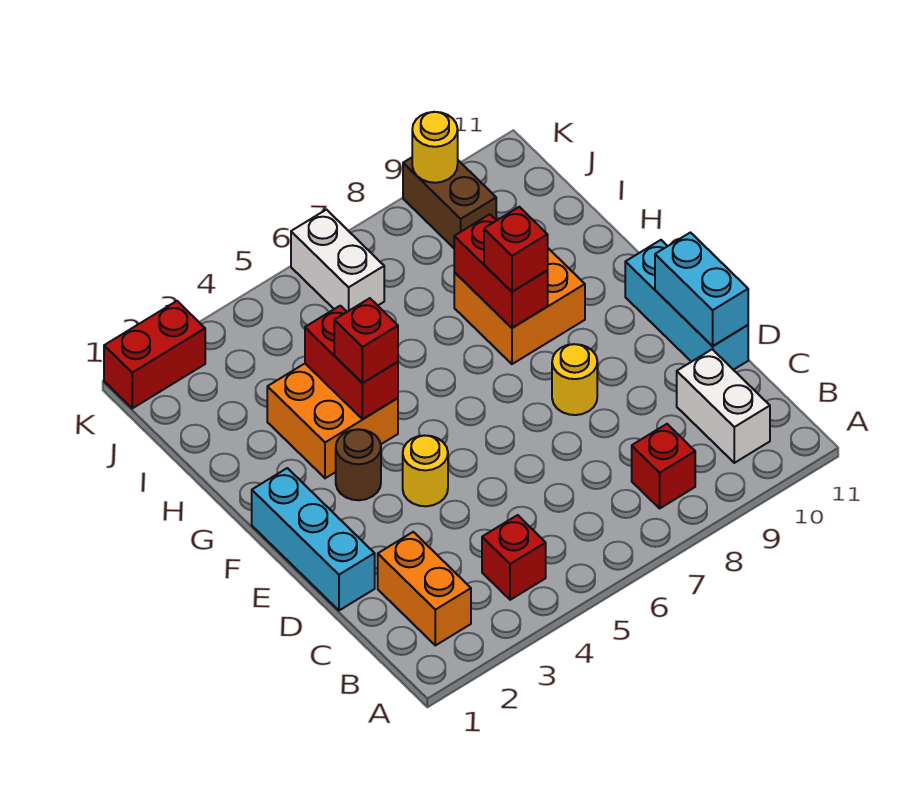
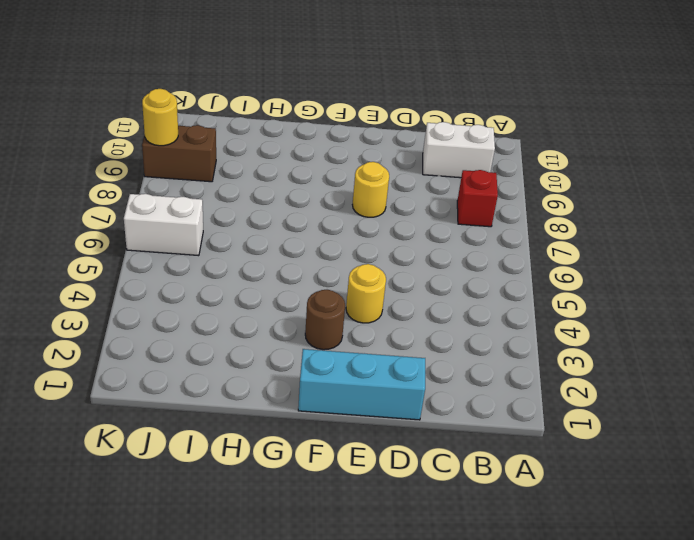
none -> orange brick B2:C2 level 1
none -> red brick B4 level 1
none -> cyan brick D11:F11 level 1

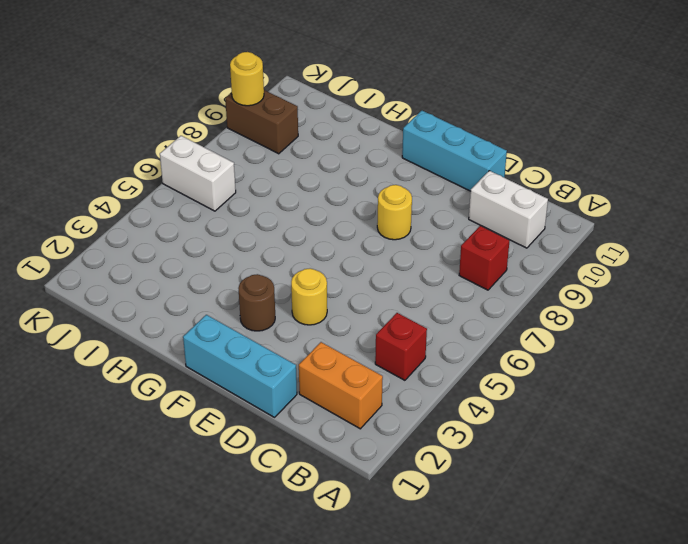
none -> orange brick G3:H4 level 1
none -> orange brick G8:H9 level 1
none -> red brick K1:K2 level 1

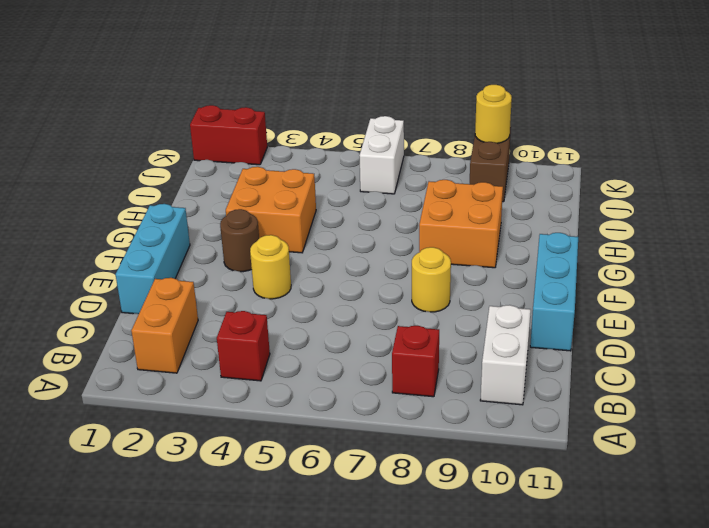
none -> cyan brick D11:E11 level 2
none -> red brick G4:H4 level 2
none -> red brick G8:H8 level 2

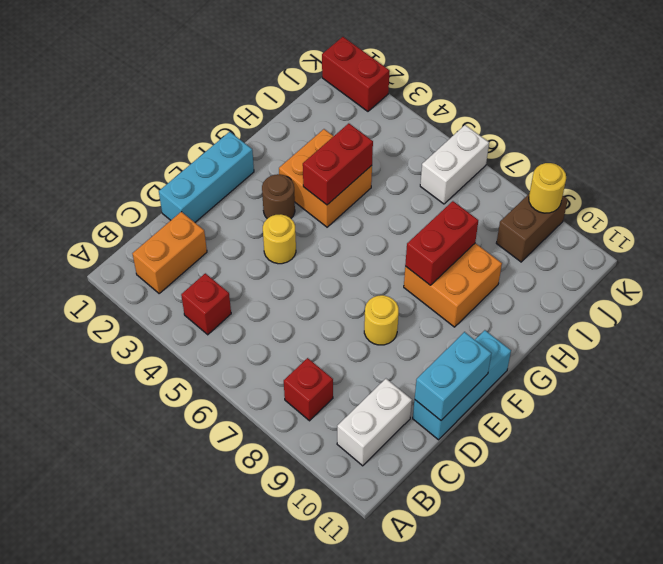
none -> red brick G4 level 3
none -> red brick G8 level 3

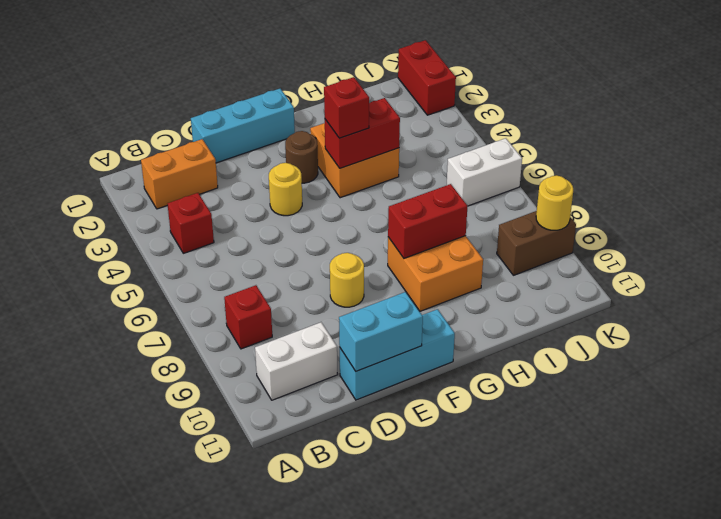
none -> red brick G8 level 3

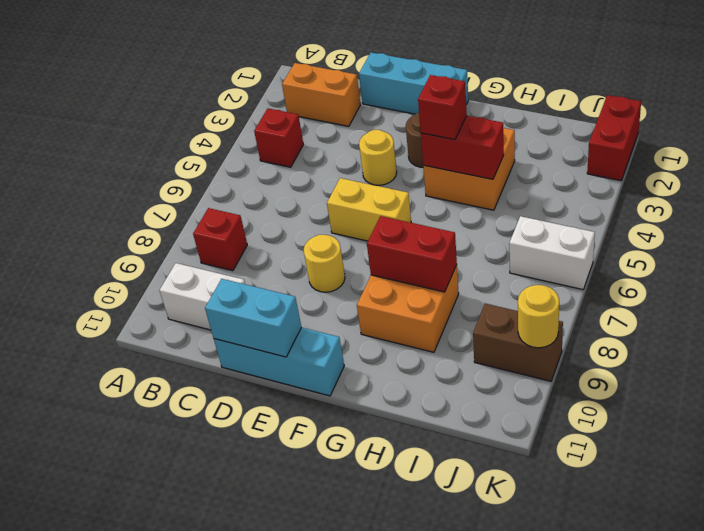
yellow brick E6:F6 level 1 -> none
none -> red brick G8 level 3

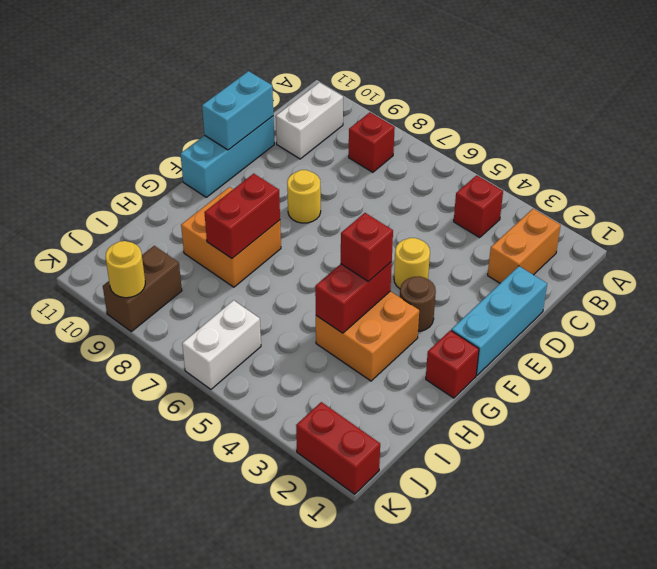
red brick G1 level 1 -> red brick G8 level 3

